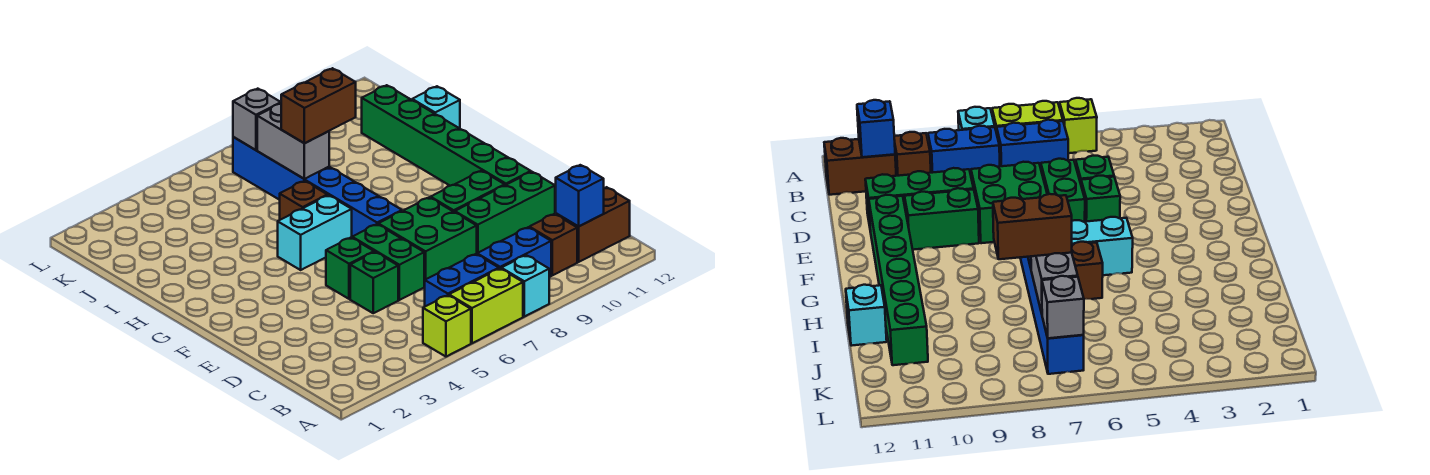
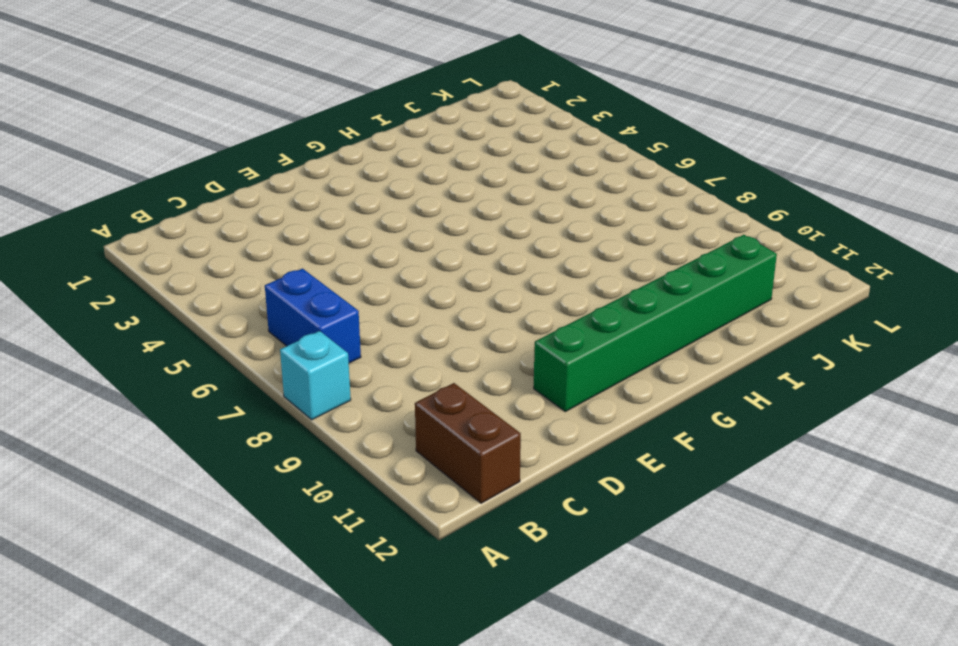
none -> lime brick A5 level 1
none -> lime brick A6:A7 level 1
none -> blue brick B8:B9 level 1

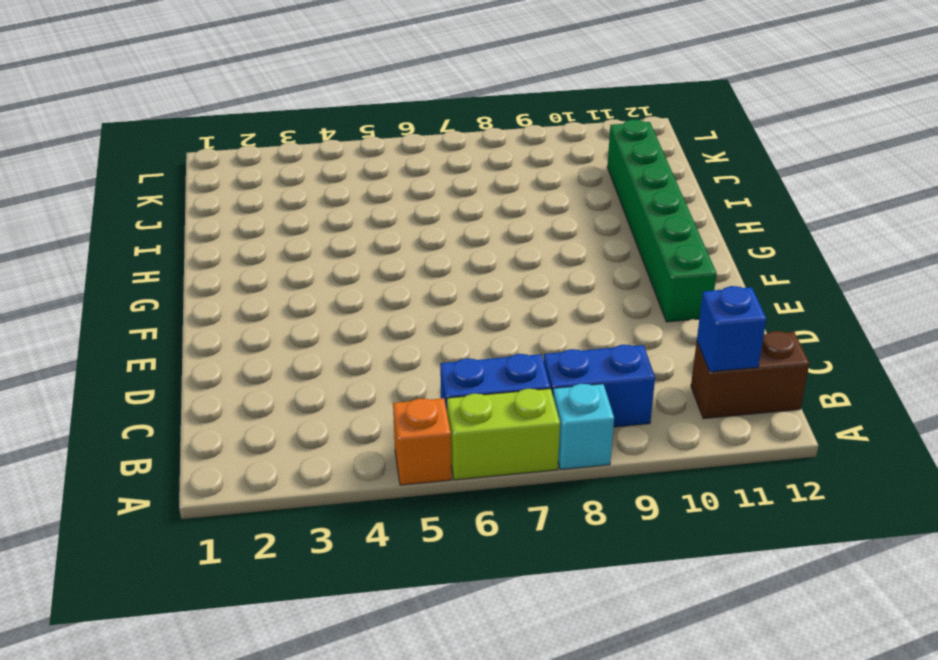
orange brick A5 level 1 -> lime brick A5 level 1
none -> brown brick B10 level 1
none -> green brick D5 level 1
none -> green brick D6:E6 level 1

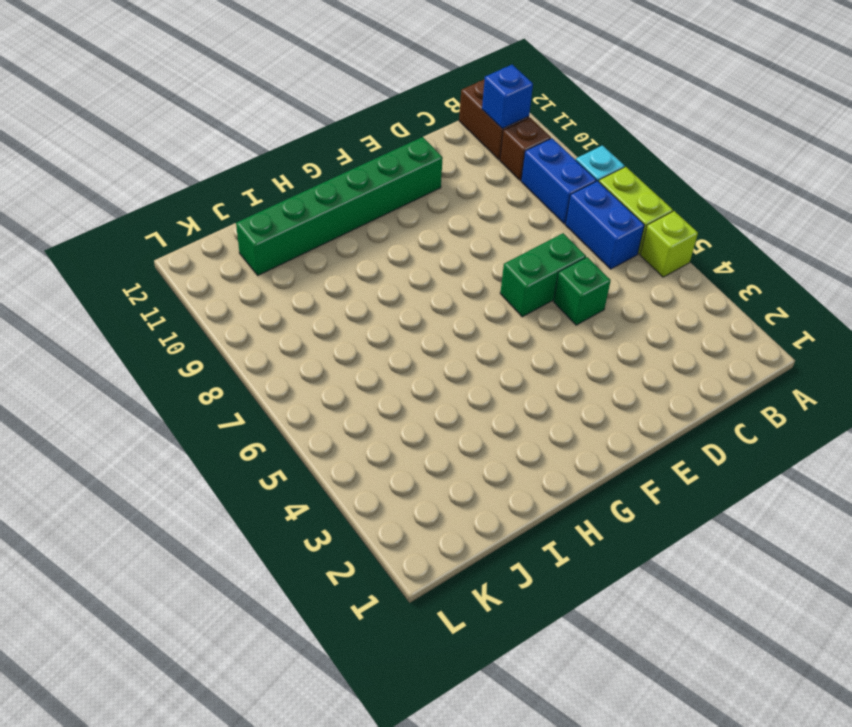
none -> green brick D7:E8 level 1
none -> green brick D9:D11 level 1
none -> green brick E5 level 1

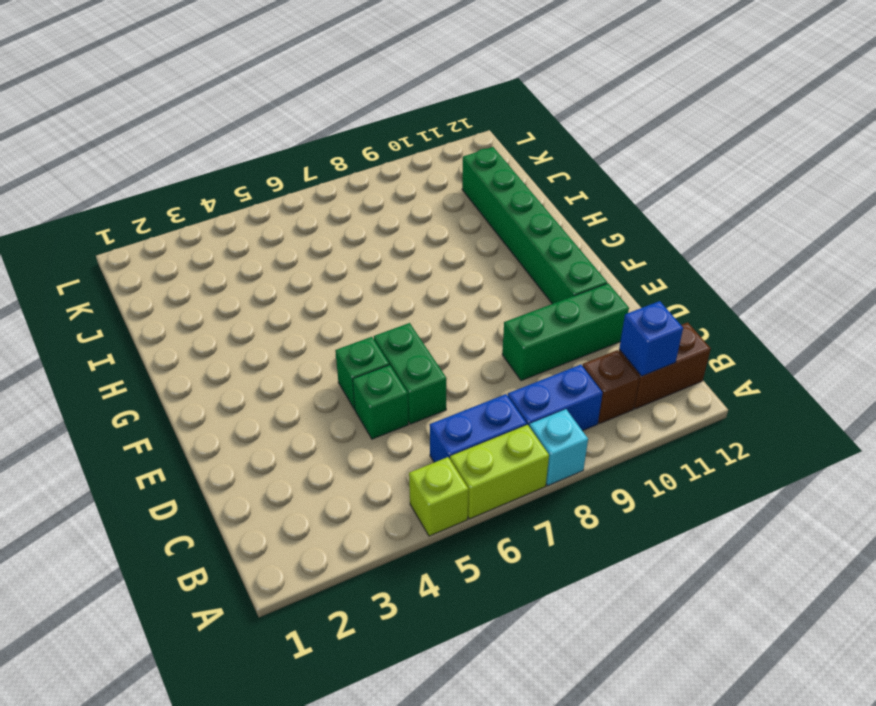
none -> green brick D7:E8 level 1
none -> green brick E9:E10 level 1
none -> blue brick F7:K7 level 1

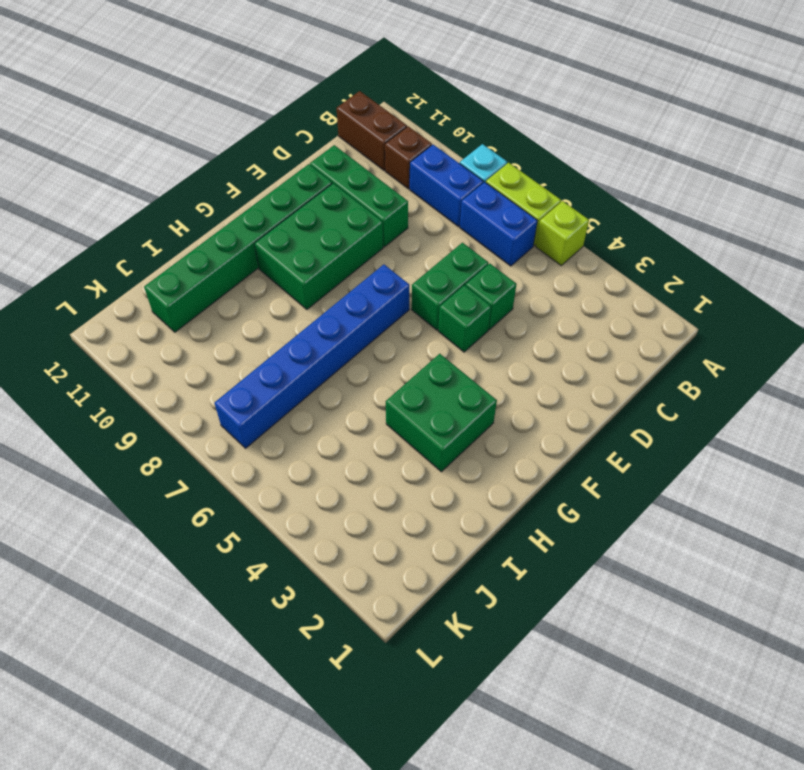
green brick E9:G10 level 1 -> green brick E9:E10 level 1
green brick G3:H4 level 1 -> green brick D7:E8 level 1
none -> cyan brick G5:G6 level 1
none -> brown brick H6 level 1
none -> cyan brick I12 level 1

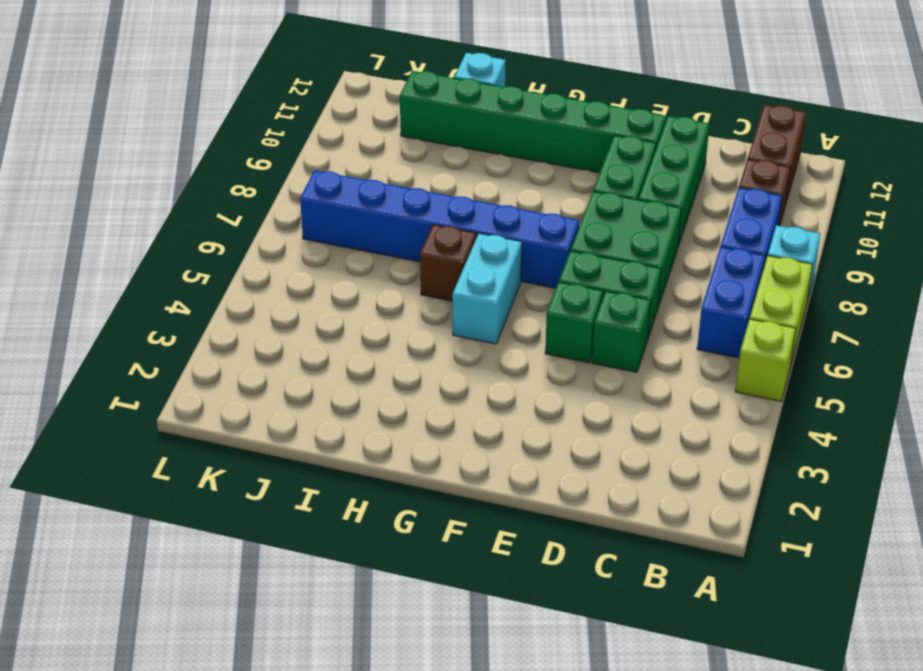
none -> blue brick B11 level 2
none -> grey brick I7:J7 level 2
none -> grey brick K7 level 2

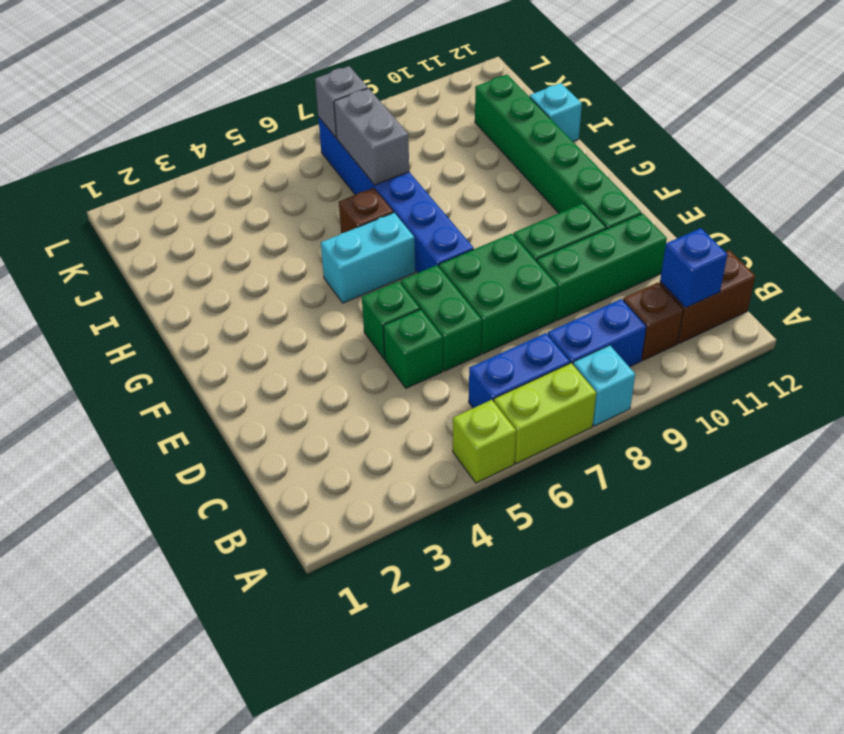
none -> brown brick I7:I8 level 3

